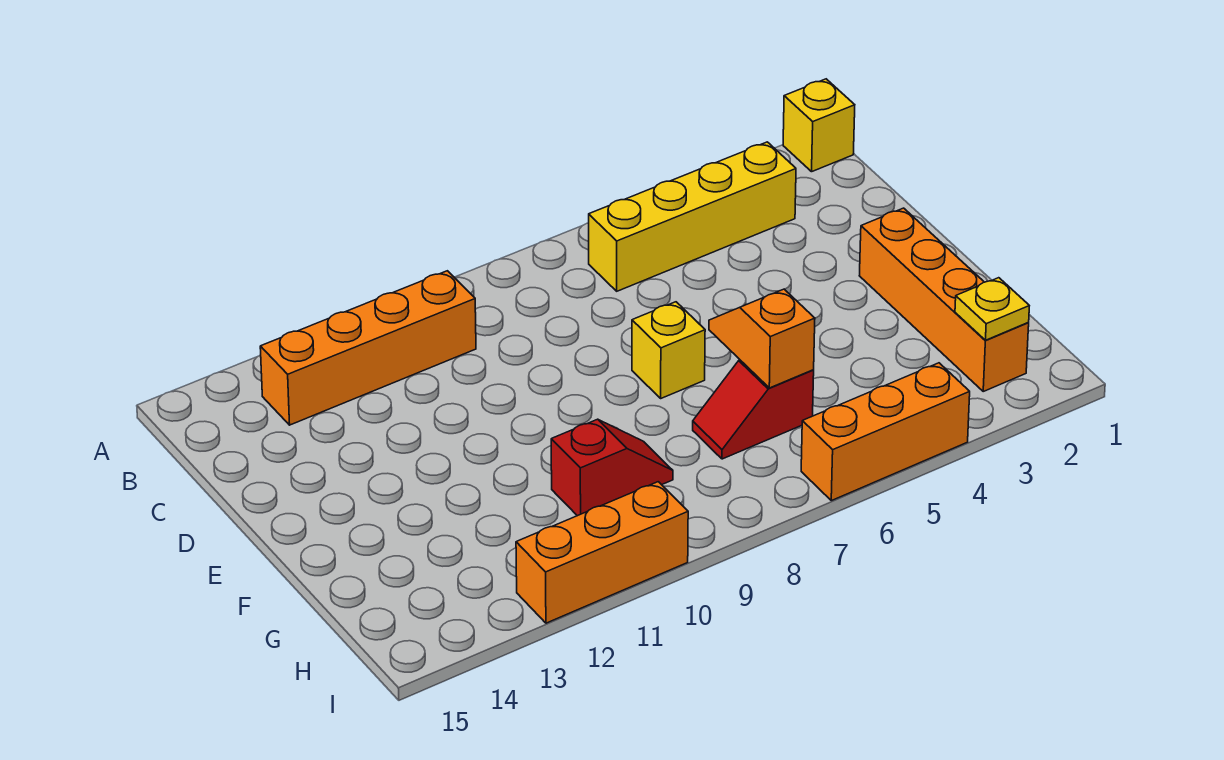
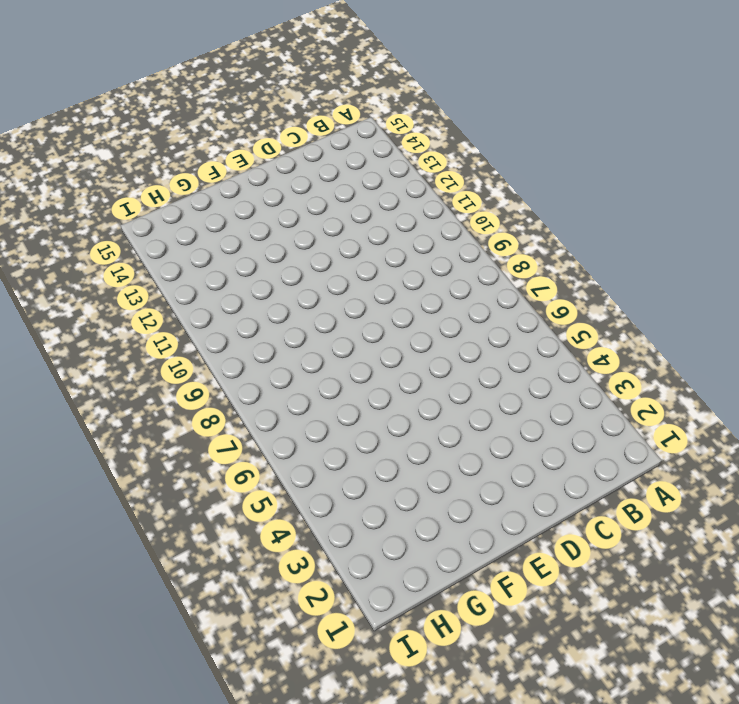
none -> yellow brick A1 level 1
none -> yellow brick B3:B6 level 1

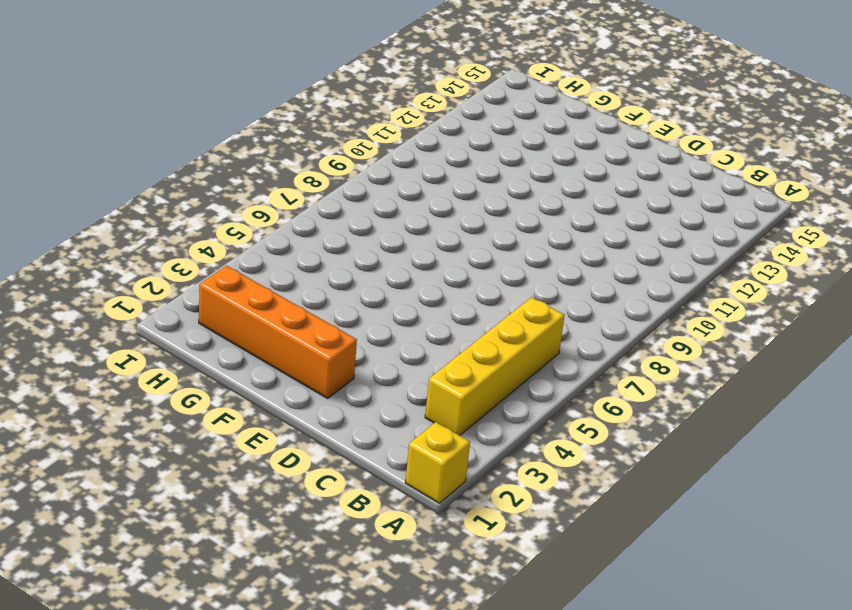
none -> orange brick B10:B13 level 1
none -> yellow brick E7 level 1

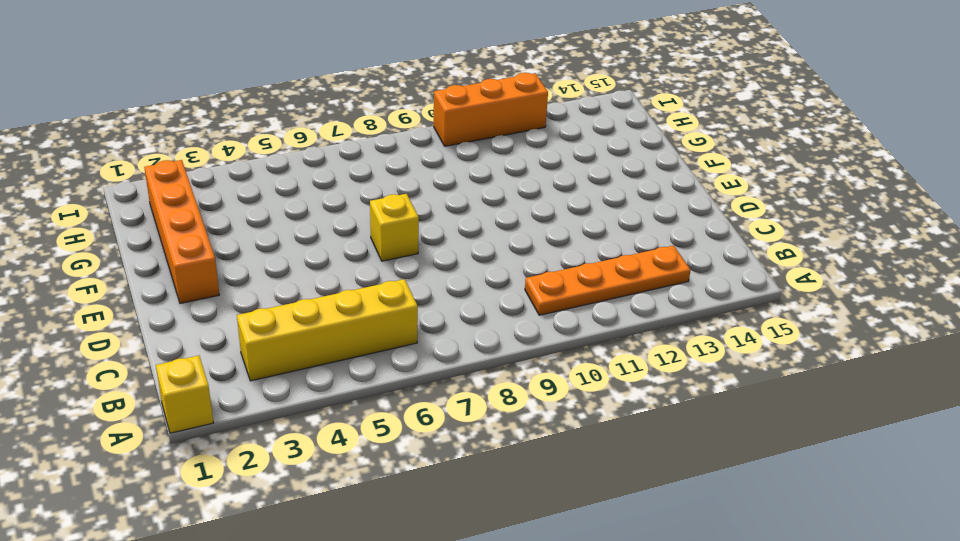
orange plate B10:B13 level 1 -> orange brick B10:B13 level 1
none -> red slope G6:G7 level 1 top 6
none -> red slope G9:G10 level 1 top 10

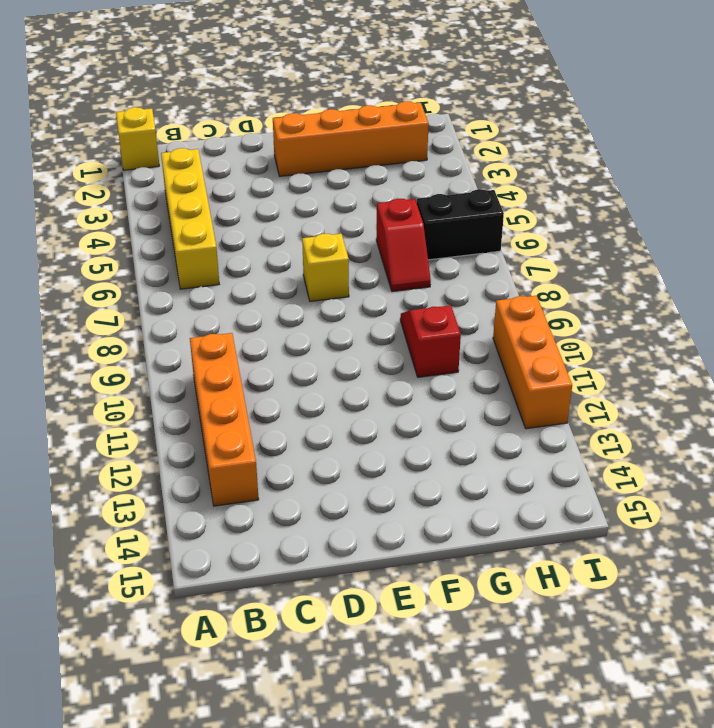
black brick H6:I6 level 1 -> orange brick I4:I6 level 1
none -> orange slope F6:G6 level 2 top G
none -> yellow plate H2 level 2

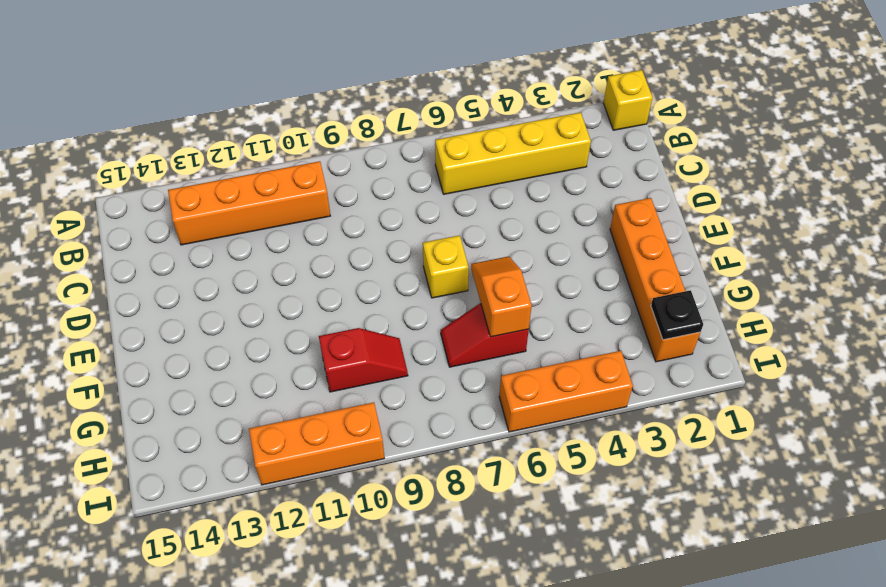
black plate H2 level 2 -> yellow plate H2 level 2

